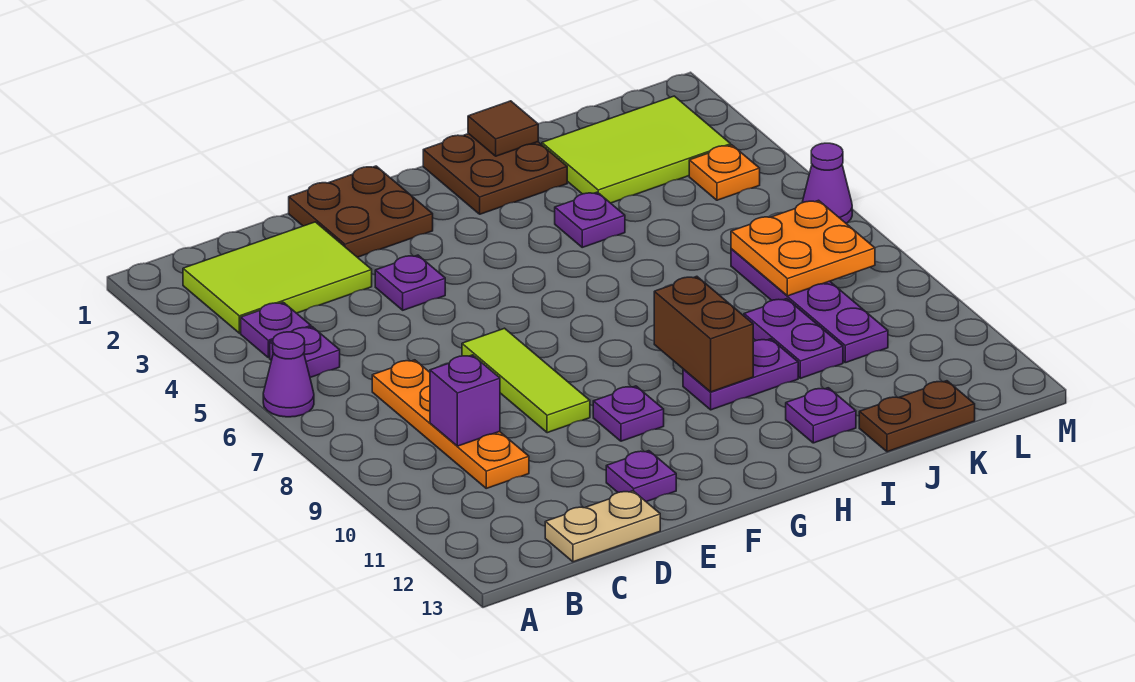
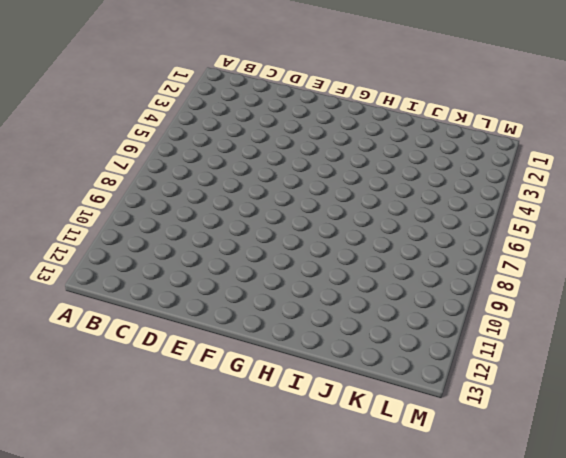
none -> purple cone A6 level 1
none -> lime tile B2:D3 level 1
none -> purple plate B4 level 1

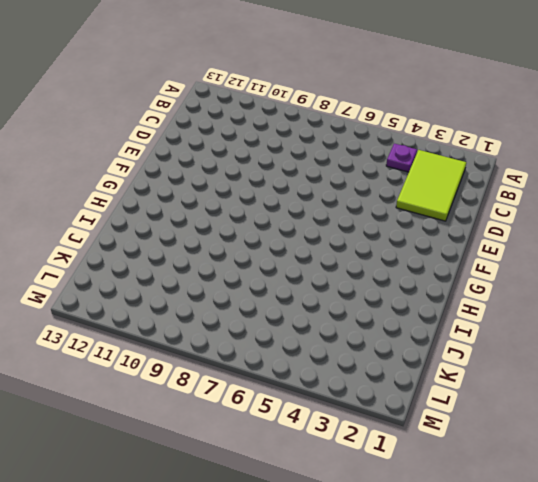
none -> purple cone A6 level 1
none -> purple plate B5 level 1
none -> orange plate C7:C10 level 1

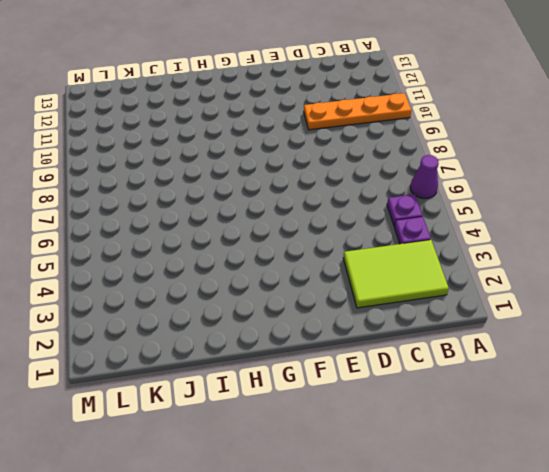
orange plate A10:D10 level 1 -> orange plate C7:C10 level 1
none -> tan plate C13:D13 level 1
none -> brown plate E1:F2 level 1
none -> purple plate E4 level 1

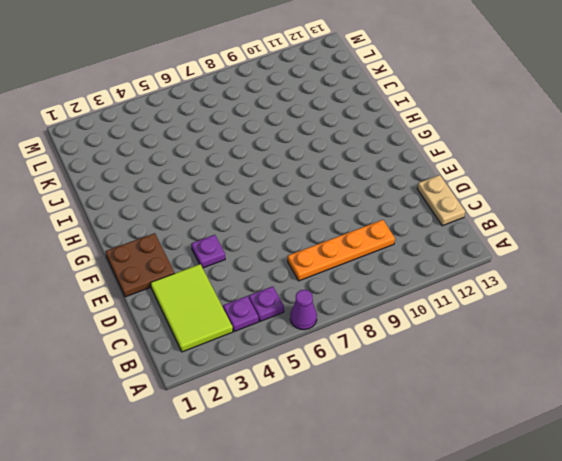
none -> lime tile E7:E9 level 1
none -> purple plate E12 level 1
none -> purple plate F10 level 1

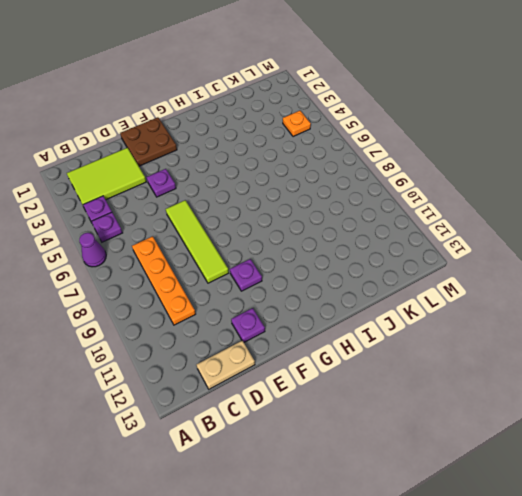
lime tile E6:E9 level 1 -> lime tile E7:E9 level 1
none -> brown plate H1:I2 level 1
none -> purple plate H10:I10 level 1
none -> purple plate I4 level 1

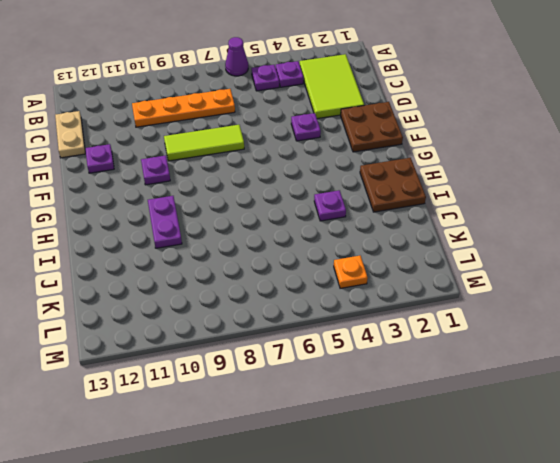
none -> purple plate I12 level 1
none -> lime tile J2:L3 level 1
none -> purple plate J9:J10 level 1

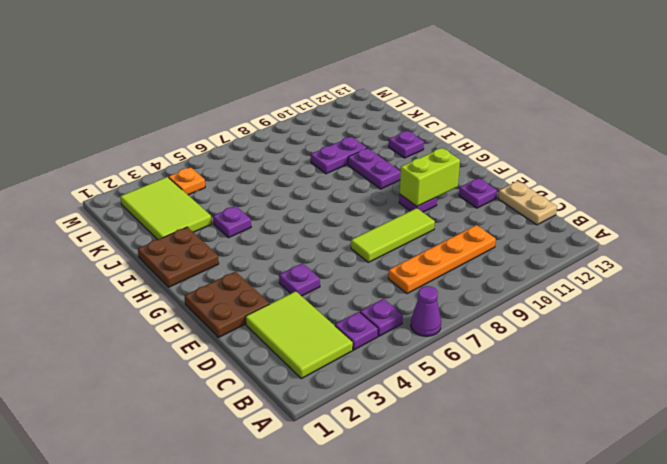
lime brick F10:F11 level 2 -> none
none -> brown plate J13:K13 level 1
none -> purple plate K7:K10 level 1
none -> purple cone M6 level 1

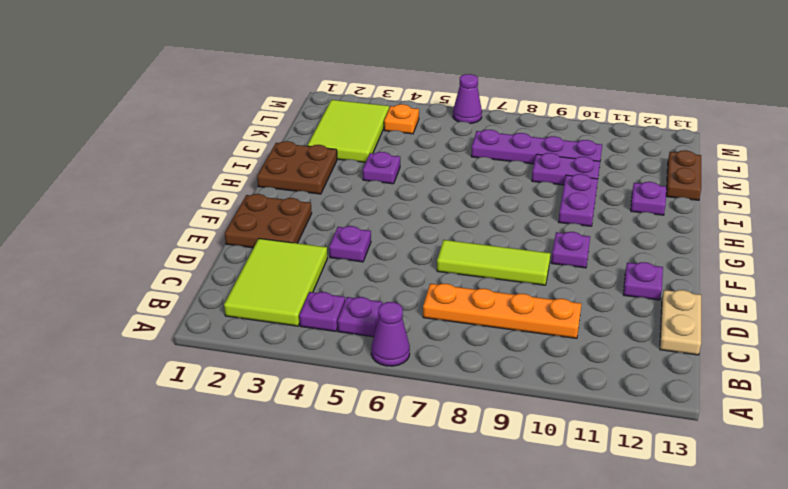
none -> purple brick C9 level 2
none -> brown brick H9:H10 level 2
none -> brown tile I1 level 2

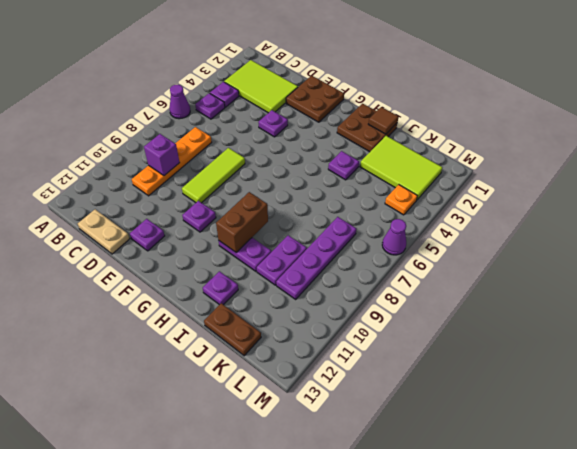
none -> orange plate K7:L8 level 2

